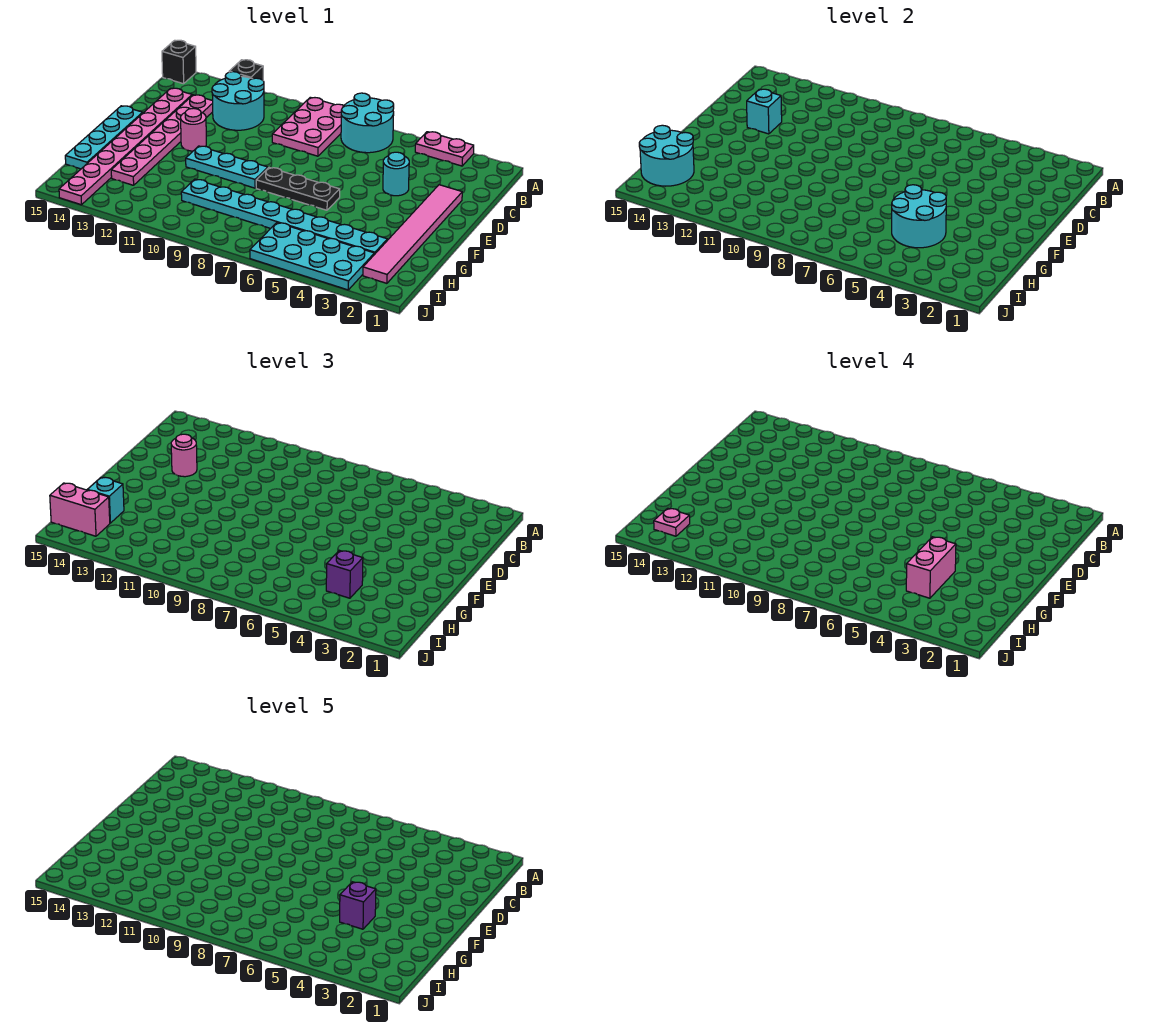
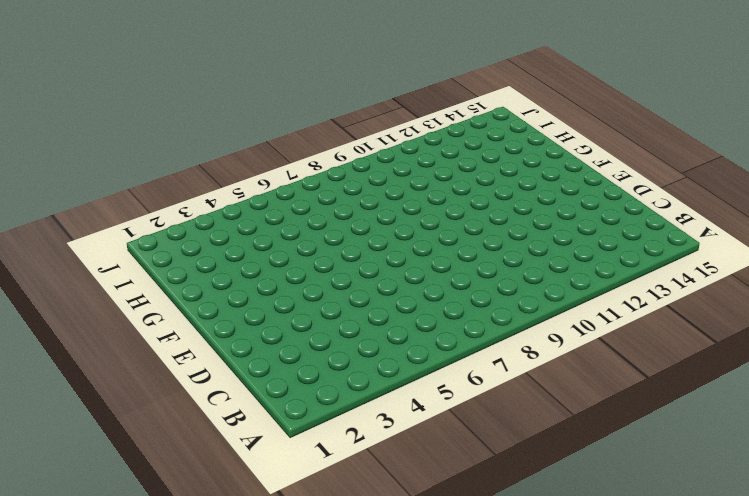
none -> pink plate A3:A4 level 1
none -> cyan round brick A6:B7 level 1
none -> pink plate A8:C9 level 1

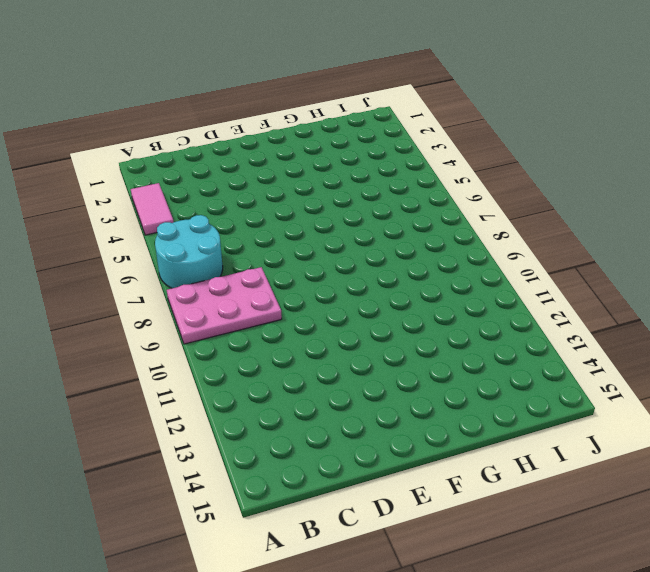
pink tile A3:A4 level 1 -> pink plate A3:A4 level 1
none -> black brick A12 level 1
none -> black brick A15 level 1
none -> cyan round brick B11:C12 level 1

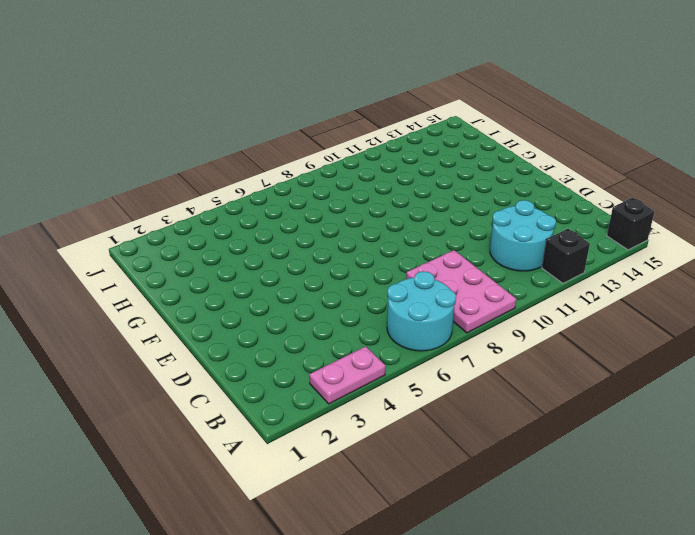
none -> pink plate C13:H13 level 1
none -> pink plate C14:J14 level 1
none -> pink tile D2:I2 level 1

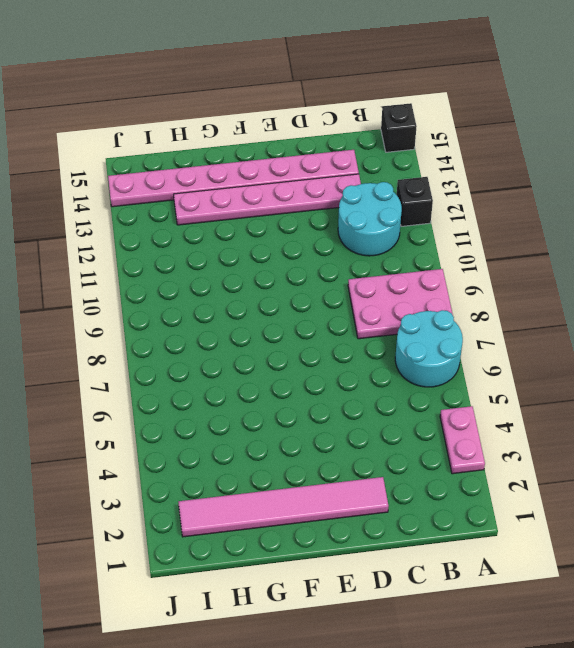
none -> cyan round brick D4 level 1
none -> pink round brick E12 level 1
none -> cyan plate E15:H15 level 1

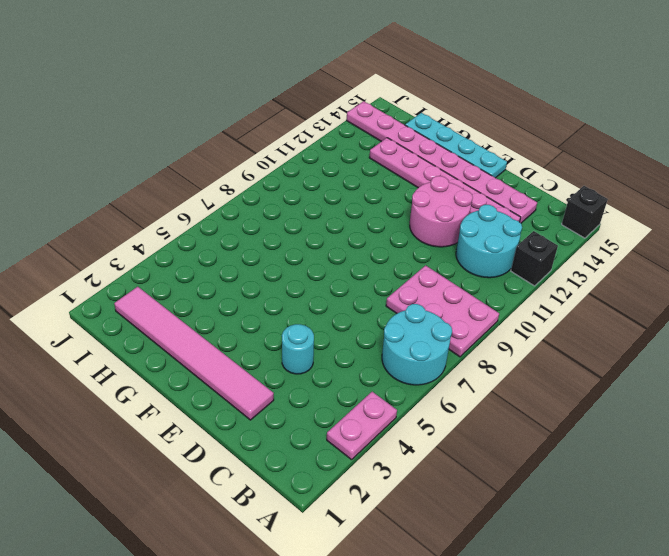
pink round brick D11:E12 level 1 -> pink round brick E12 level 1
none -> black plate F6:F8 level 1
none -> cyan plate F9:F11 level 1
none -> cyan plate H3:H10 level 1

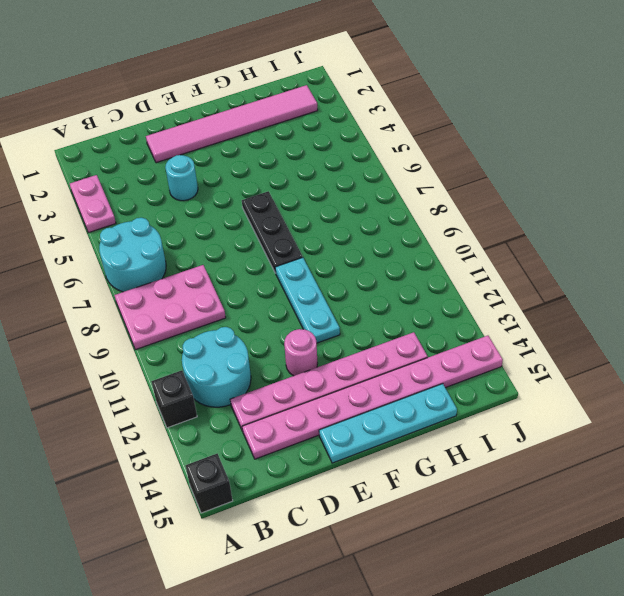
none -> cyan plate H3:H10 level 1
none -> cyan plate I3:J6 level 1
none -> cyan brick D13 level 2

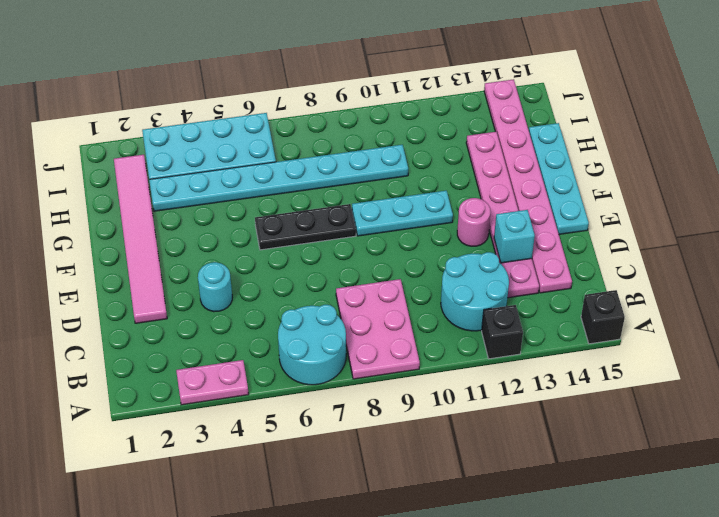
none -> cyan round brick G4:H5 level 2
none -> cyan round brick H14:I15 level 2
none -> pink round brick D13 level 3

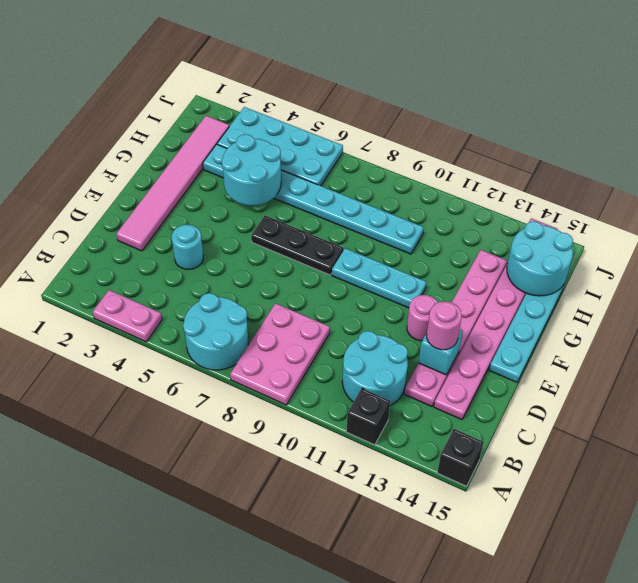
none -> purple brick H4 level 3
none -> cyan brick H14 level 3
none -> pink brick I14:I15 level 3

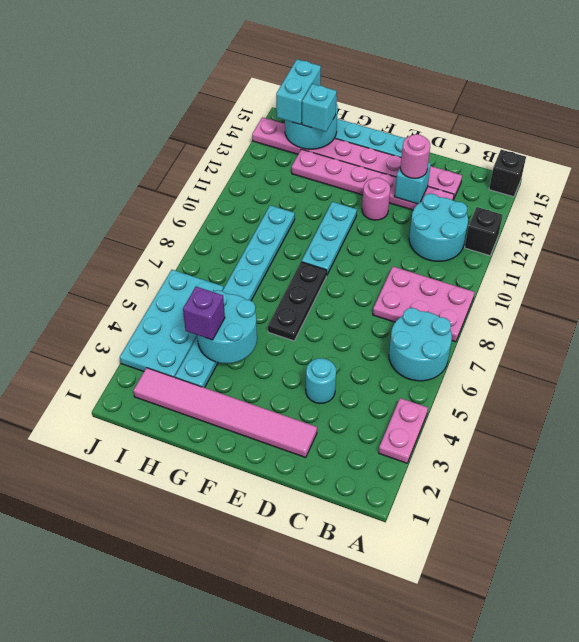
cyan brick I14:I15 level 3 -> pink brick I14:I15 level 3
none -> pink brick G4:H4 level 4
none -> pink plate I14 level 4
none -> purple brick G4 level 5

